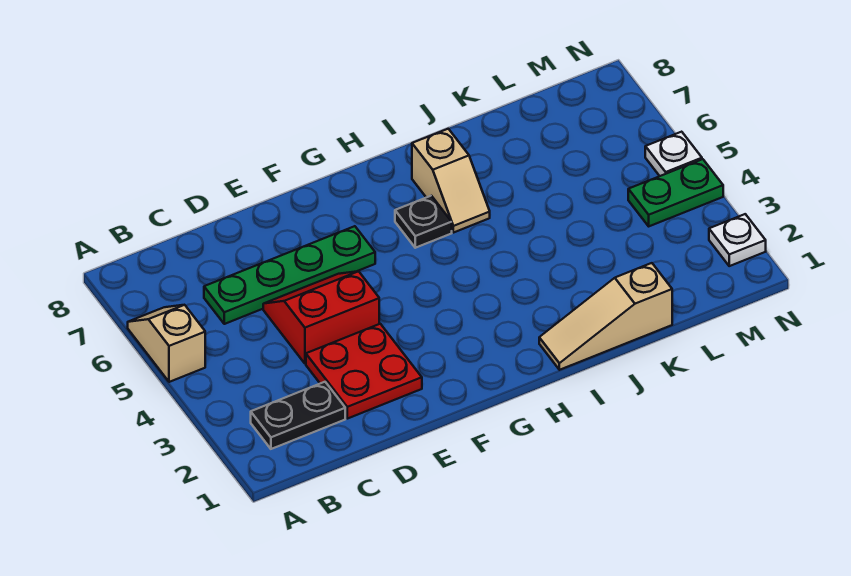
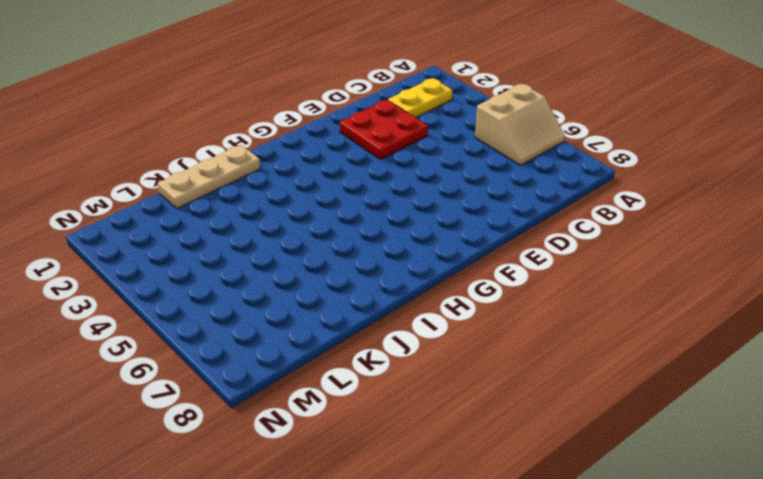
tan slope A5:B6 level 1 top 5 -> tan slope A5:A6 level 1 top 5
yellow plate B2:C2 level 1 -> black plate B2:C2 level 1
tan plate I1:K1 level 1 -> tan slope I1:K1 level 1 top K
none -> green plate C6:F6 level 1
none -> red slope D4:E5 level 1 top 4

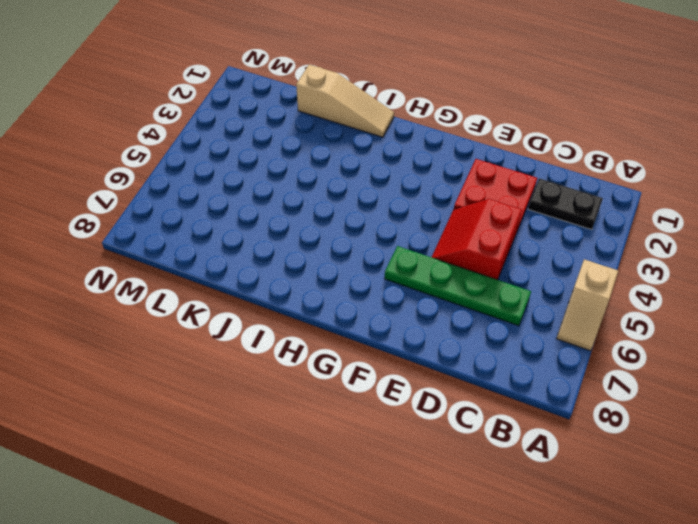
red slope D4:E5 level 1 top D -> red slope D4:E5 level 1 top 4
none -> black plate H6 level 1
none -> tan slope I6:I7 level 1 top 7

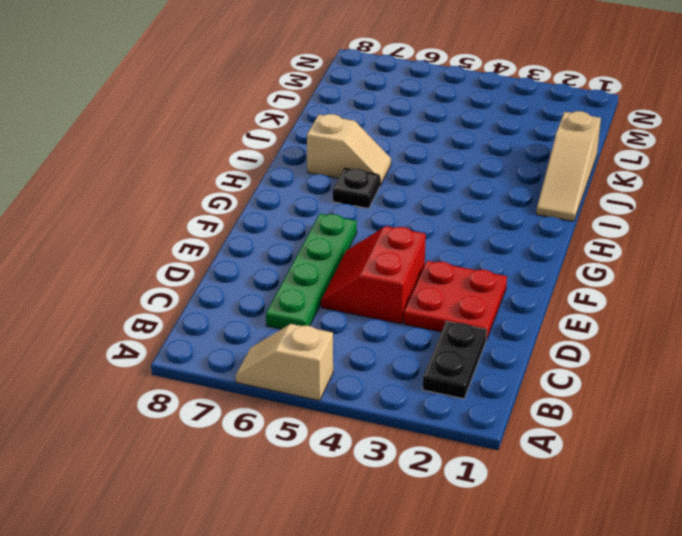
none -> green plate M4:N4 level 1
none -> white plate N2 level 1

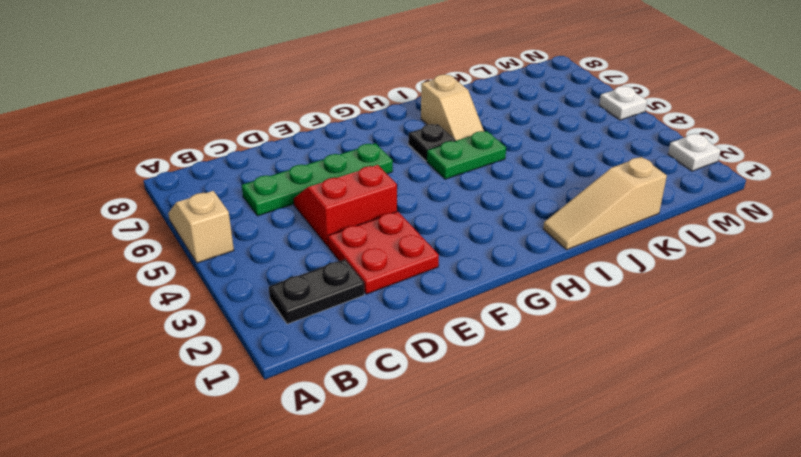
green plate H5:I5 level 1 -> green plate M4:N4 level 1

